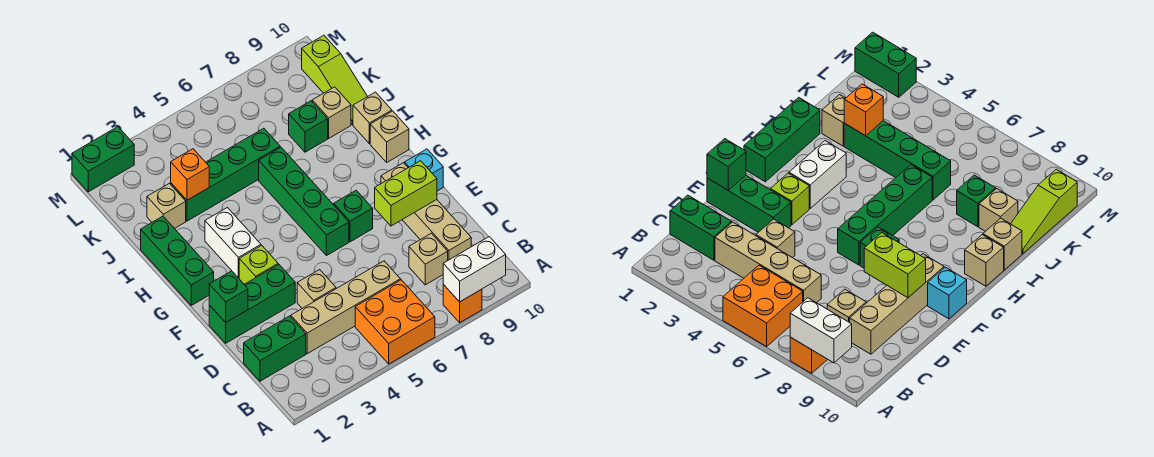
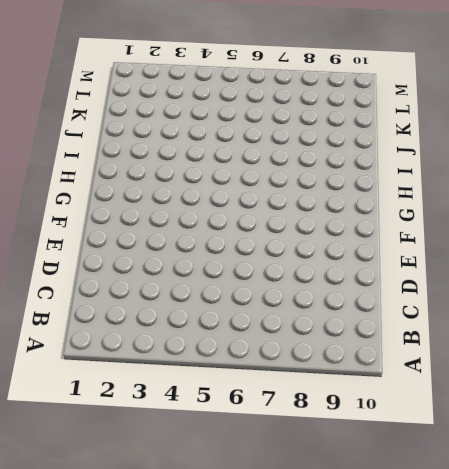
none -> orange brick A5:B6 level 1
none -> orange brick A8 level 1
none -> green brick C1:C2 level 1

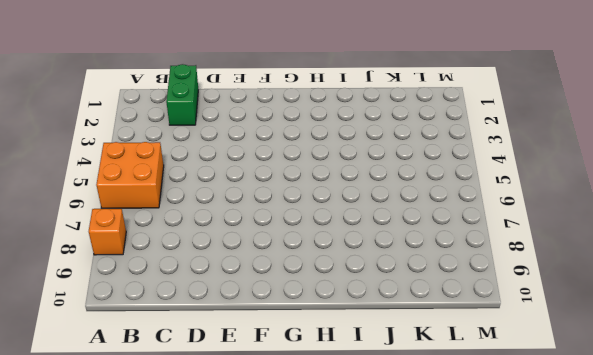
none -> tan brick C3:C6 level 1
none -> tan brick C8 level 1
none -> tan brick C9:F9 level 1

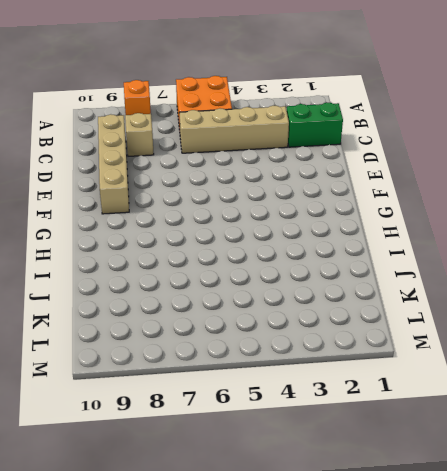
none -> tan brick D4 level 1
none -> green brick E1:E3 level 1
none -> lime brick F3 level 1

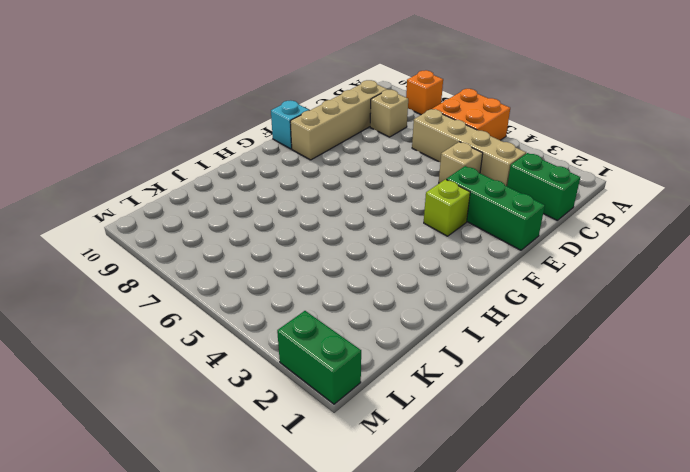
none -> green brick F6:I6 level 1
none -> green brick F7 level 1
none -> green brick G1:I1 level 1

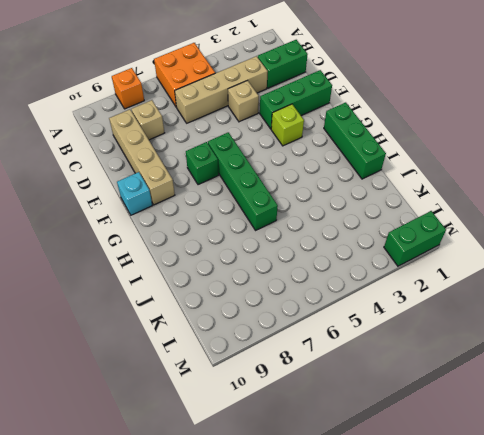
none -> white brick G3:H3 level 1
none -> tan brick H10 level 1
none -> tan brick I10 level 1

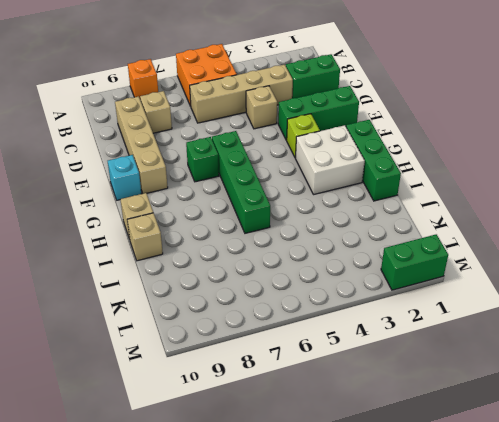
white brick G2:H3 level 1 -> white brick G3:H3 level 1
none -> tan brick J2 level 1
none -> green brick J3:J6 level 1
none -> green brick J8 level 1

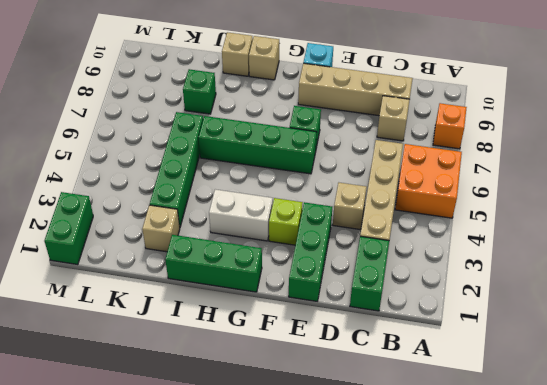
none -> tan brick J9 level 1
none -> lime slope J10:L10 level 1 top L
none -> white brick A8:A9 level 2

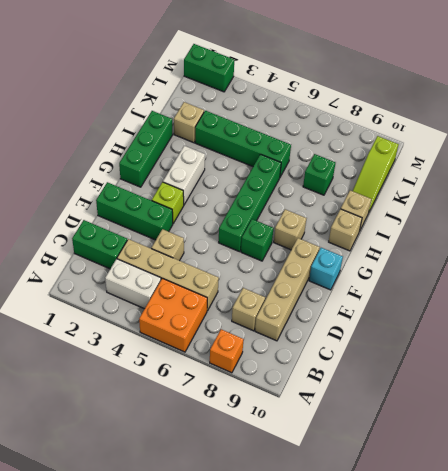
white brick B3:B4 level 1 -> white brick A8:A9 level 2
tan brick G8 level 1 -> tan brick J9 level 1
none -> green brick E1 level 2
none -> lime brick E8:E9 level 2
none -> orange brick J3 level 2

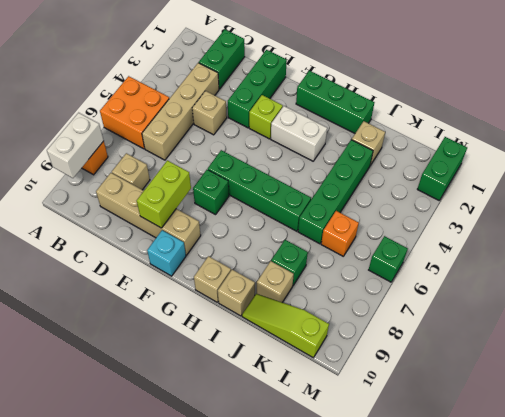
orange brick K6 level 1 -> orange brick J3 level 2
green brick M6 level 1 -> green brick E1 level 2

